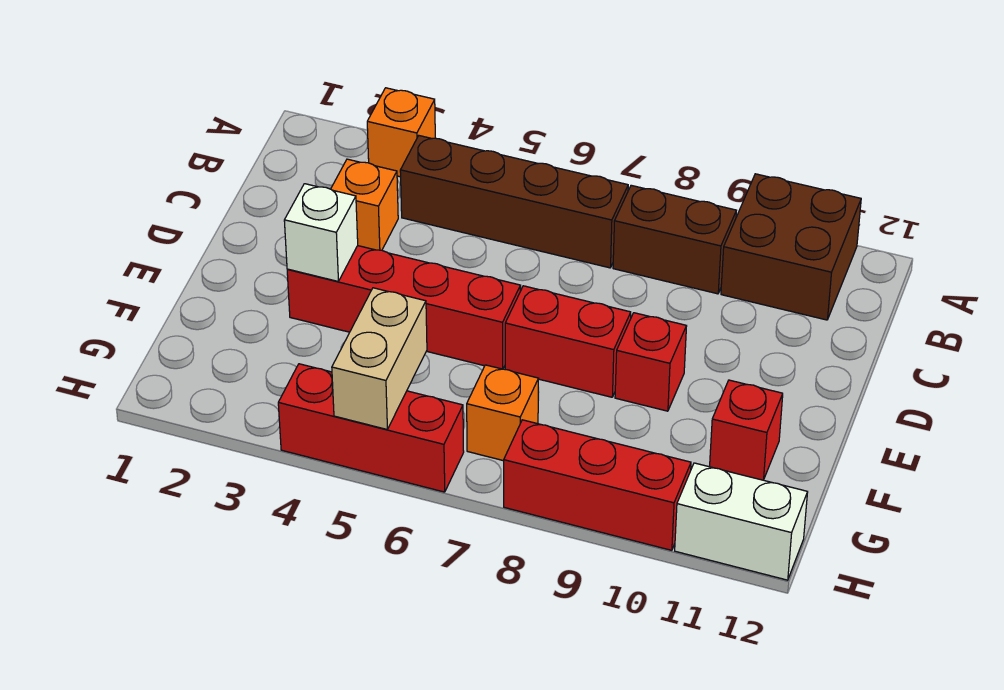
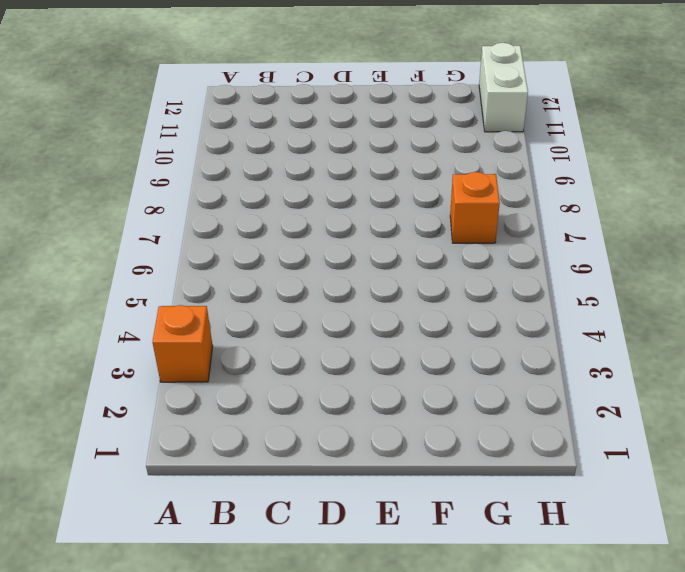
none -> brown brick A10:B11 level 1
none -> brown brick B4:B7 level 1
none -> brown brick B8:B9 level 1

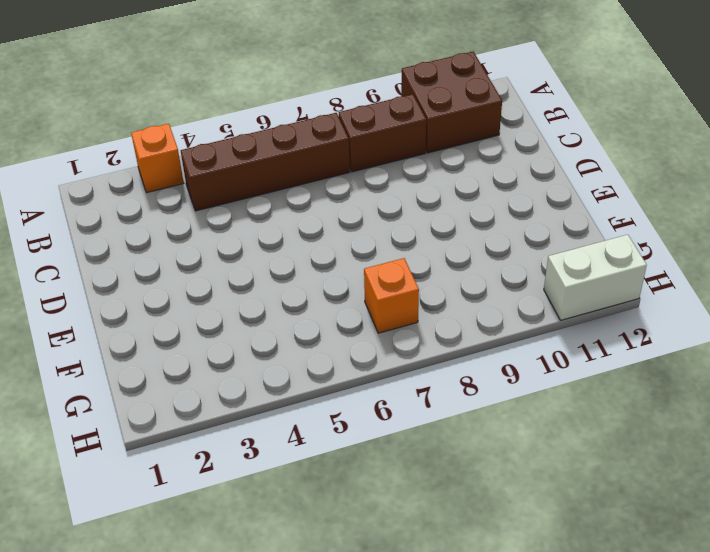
none -> orange brick C3 level 1
none -> red brick E3:E6 level 1
none -> red brick E7:E8 level 1

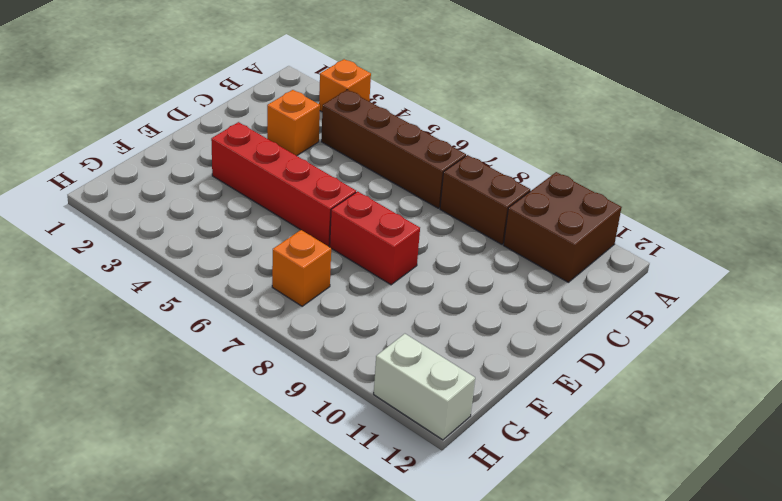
none -> red brick E9 level 1
none -> red brick F11 level 1
none -> red brick H4:H6 level 1

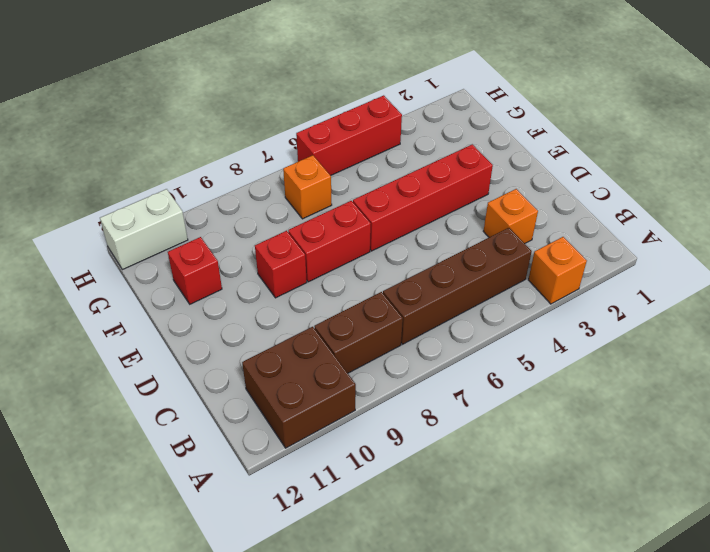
none -> red brick H8:H10 level 1
none -> white brick E3 level 2
none -> tan brick G5:H5 level 2

